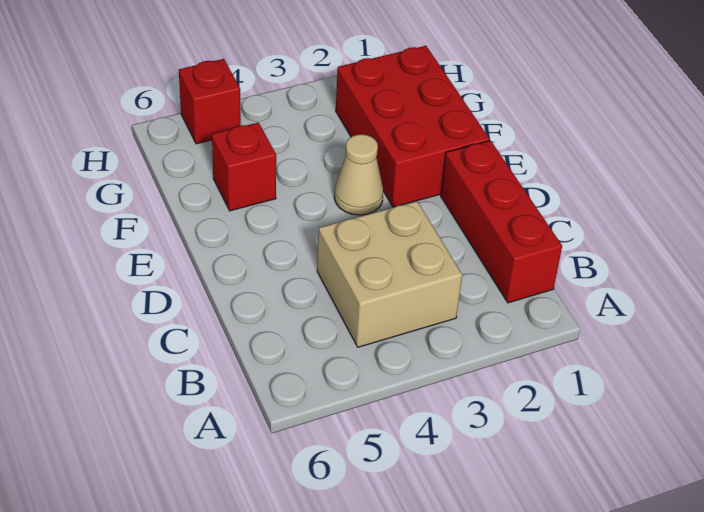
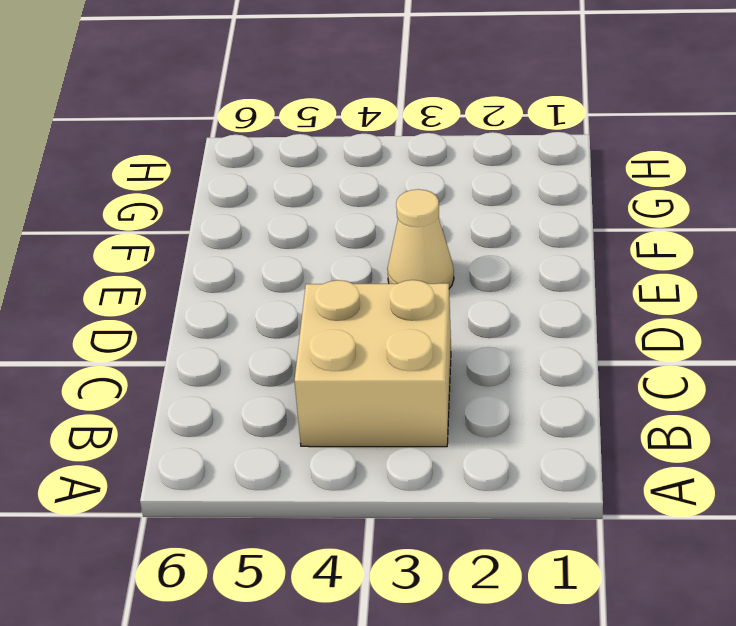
none -> red brick B1:D1 level 1
none -> red brick E1:G2 level 1

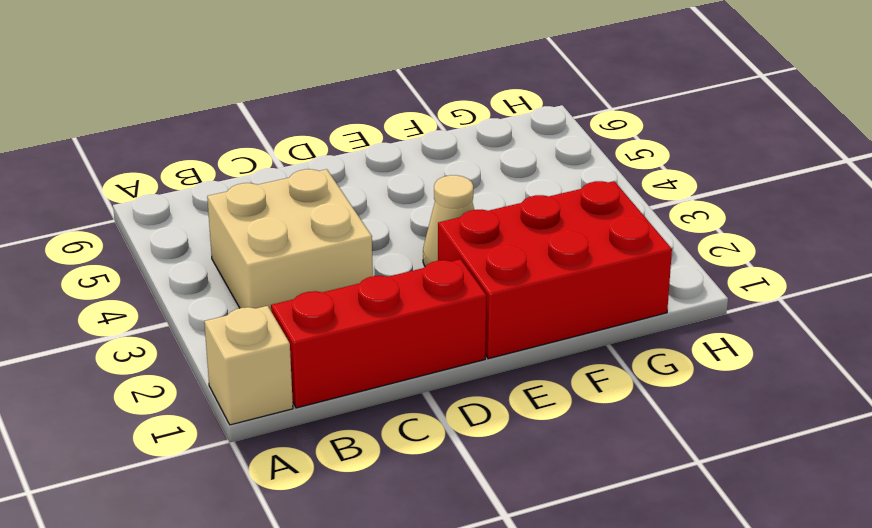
tan brick A1 level 1 -> none
none -> red brick F5 level 1
none -> red brick H5 level 1

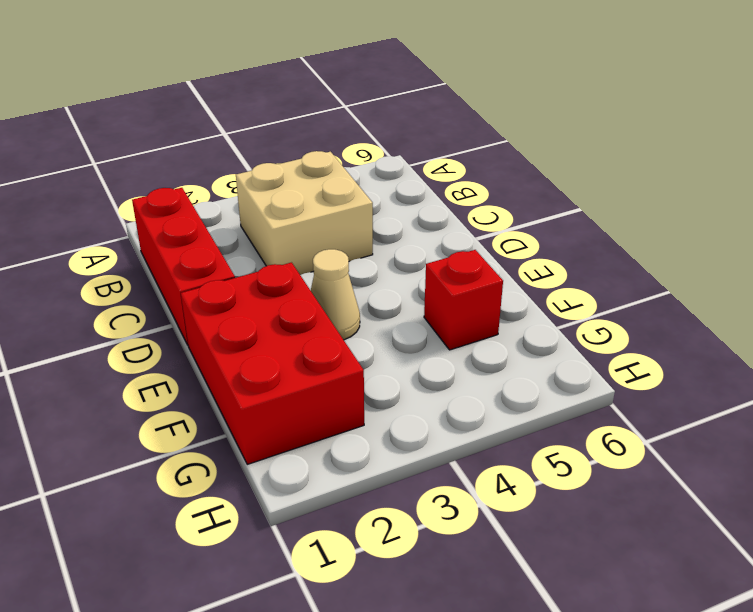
none -> red brick H5 level 1

